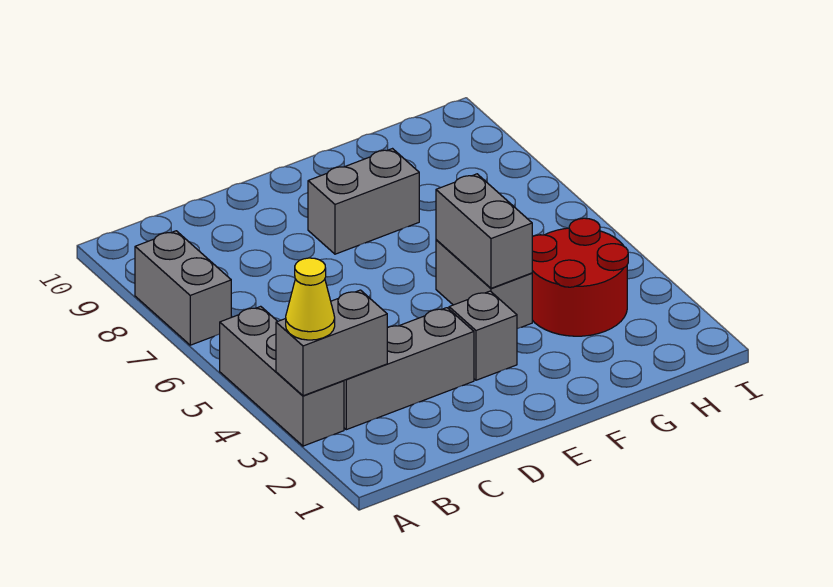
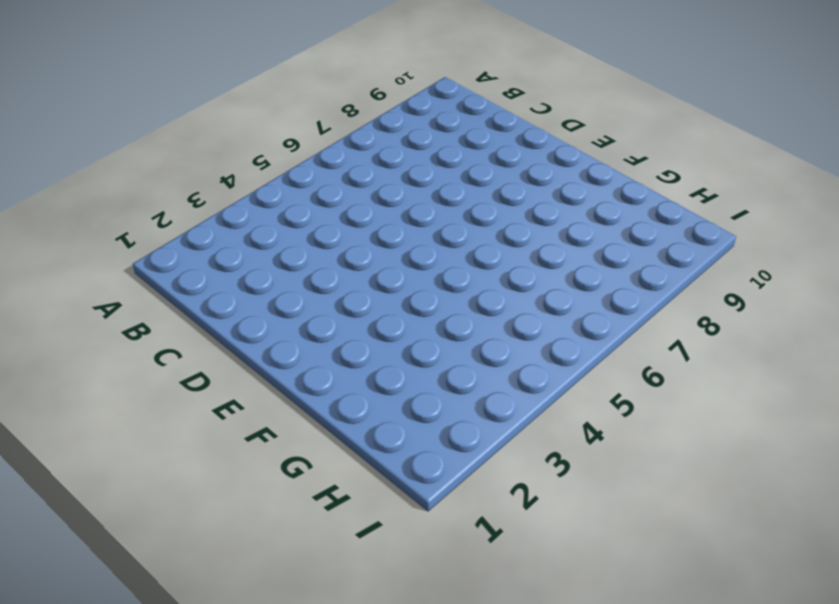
none -> grey brick A3:A5 level 1
none -> grey brick A7:A8 level 1

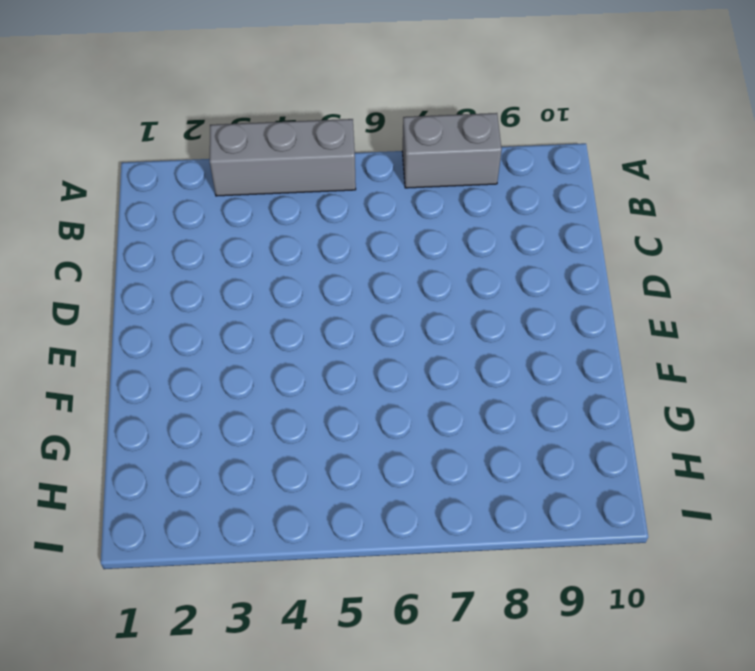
none -> grey brick B3:D3 level 1
none -> grey brick E3 level 1

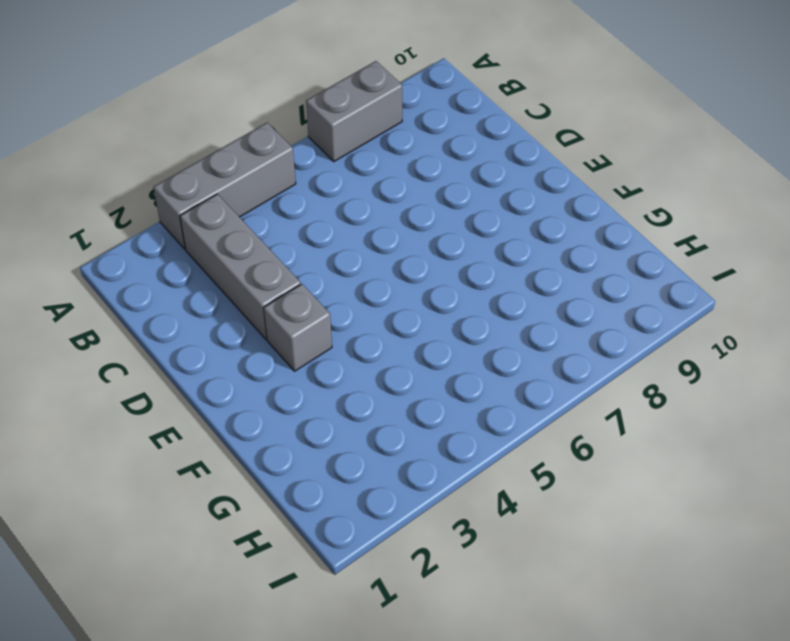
none -> grey brick E8:F8 level 1
none -> grey brick F4:F5 level 1

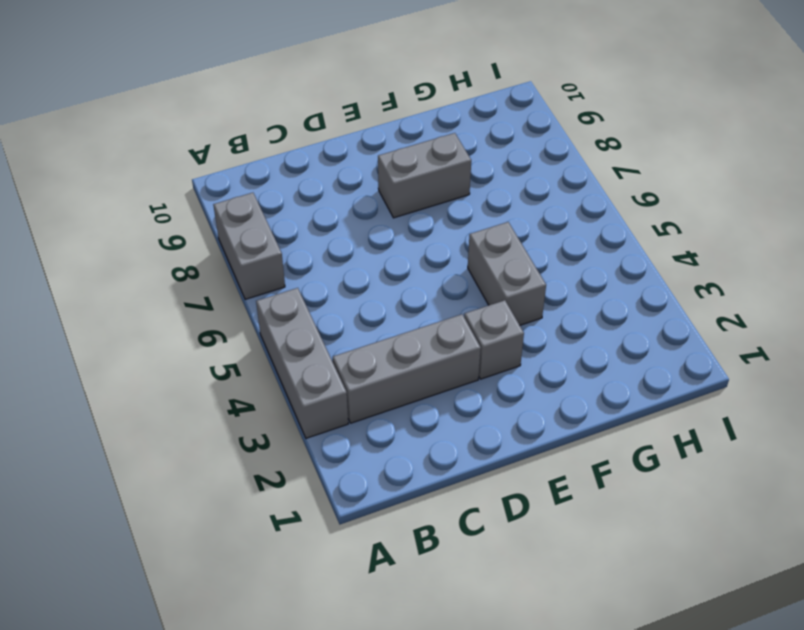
none -> red round brick G3:H4 level 1
none -> grey brick A3:B3 level 2

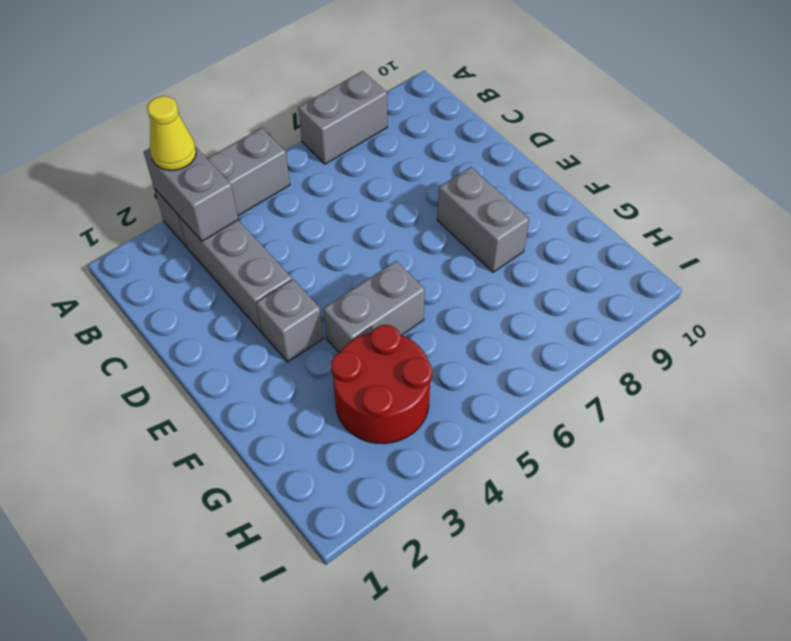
none -> grey brick F4:F5 level 2

